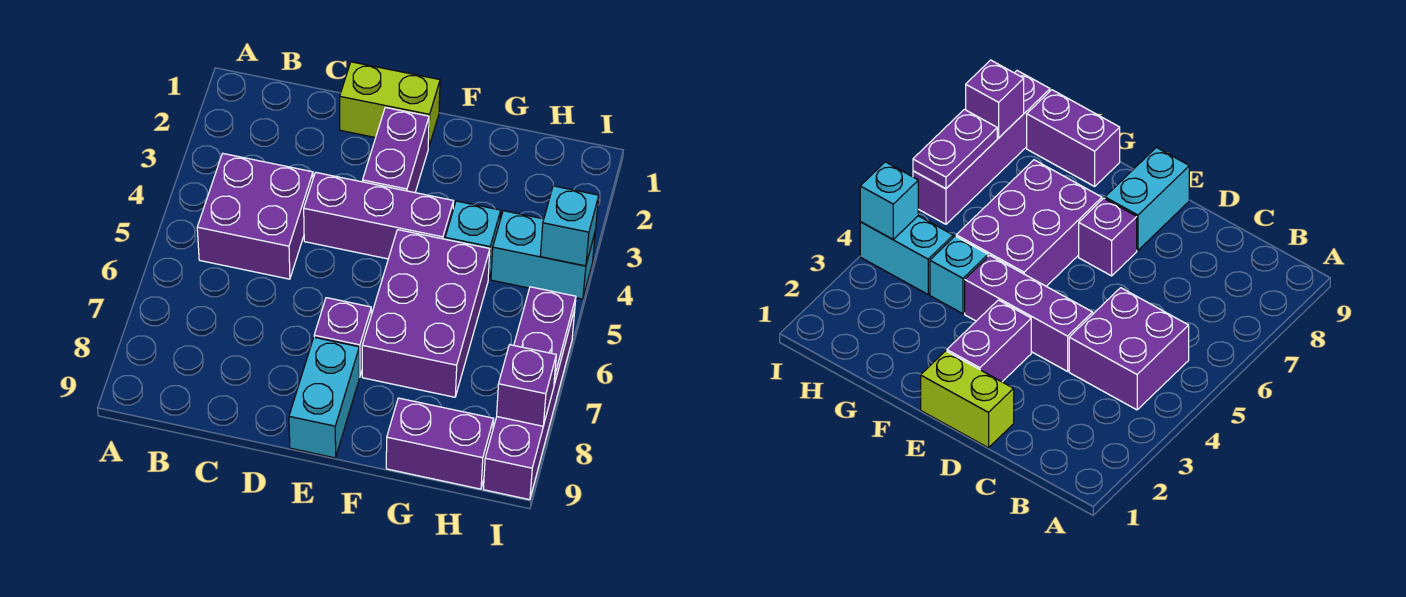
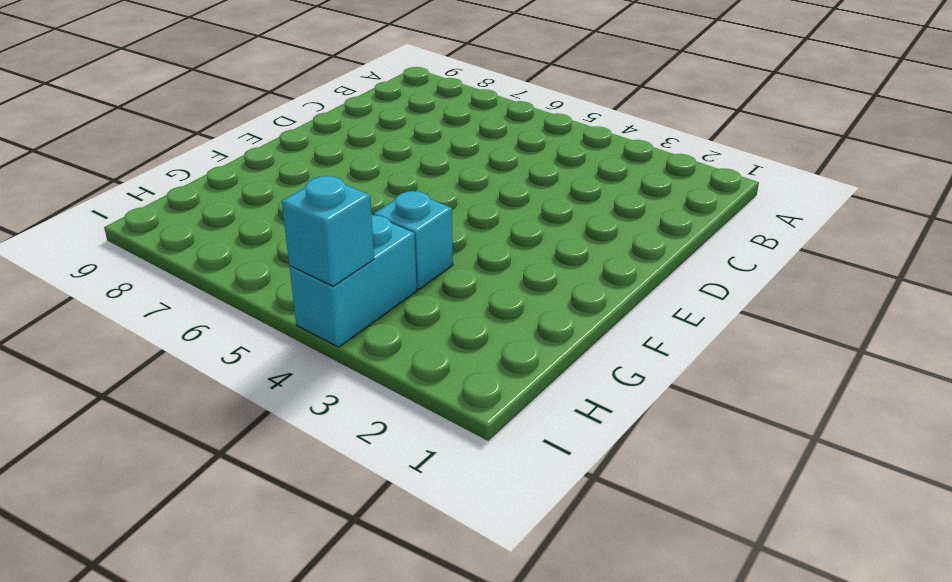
none -> purple brick B4:C5 level 1
none -> lime brick D1:E1 level 1
none -> purple brick D4:F4 level 1

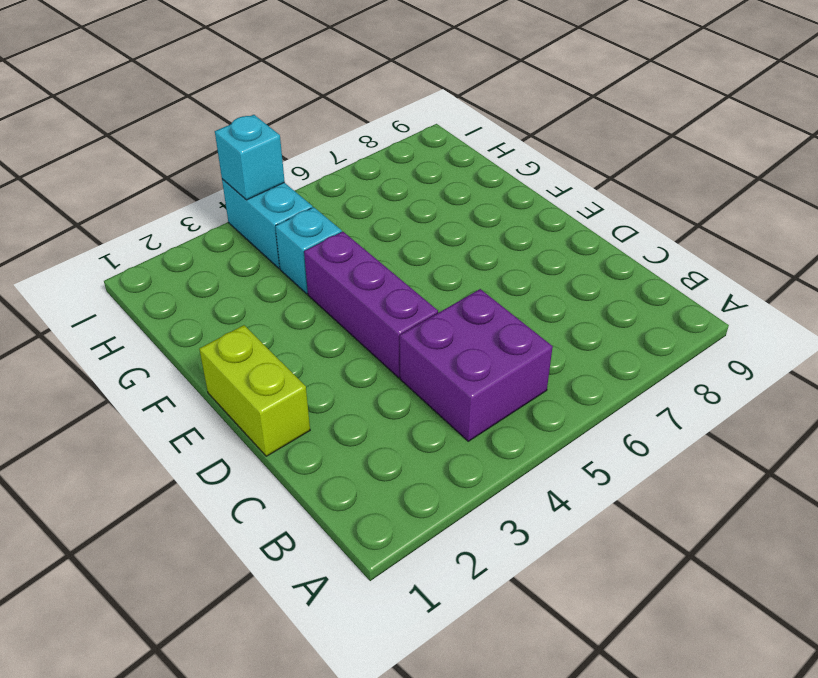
none -> purple brick E2:E3 level 1
none -> purple brick E7 level 1
none -> cyan brick E8:E9 level 1

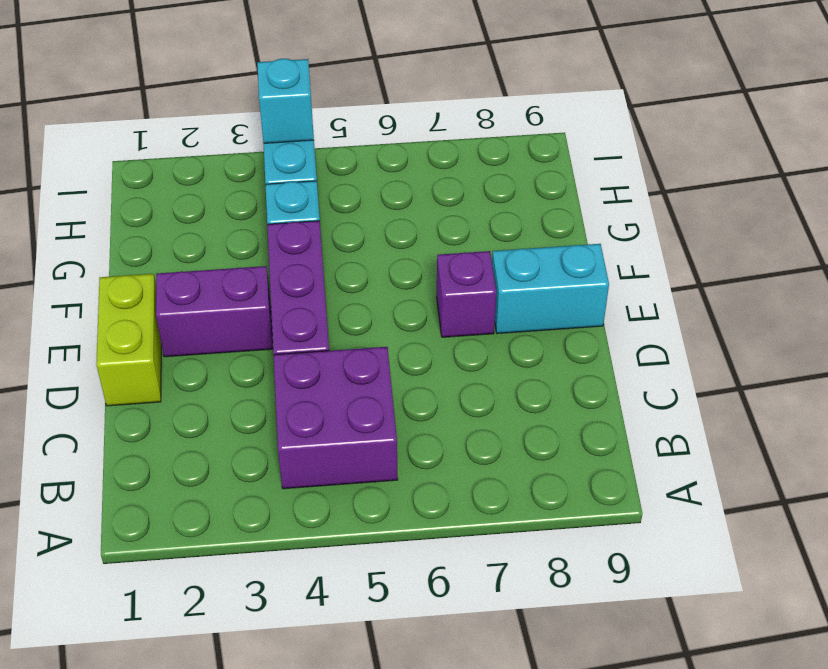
none -> purple brick F5:G7 level 1
none -> purple brick G9:H9 level 1
none -> purple brick I6:I9 level 1

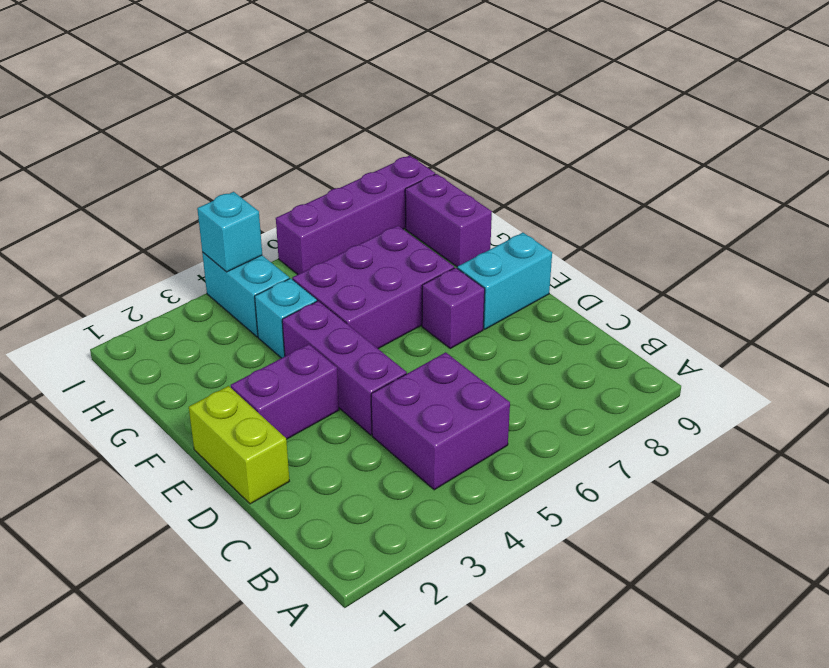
none -> purple plate I6:I7 level 2
none -> purple brick I8 level 2

